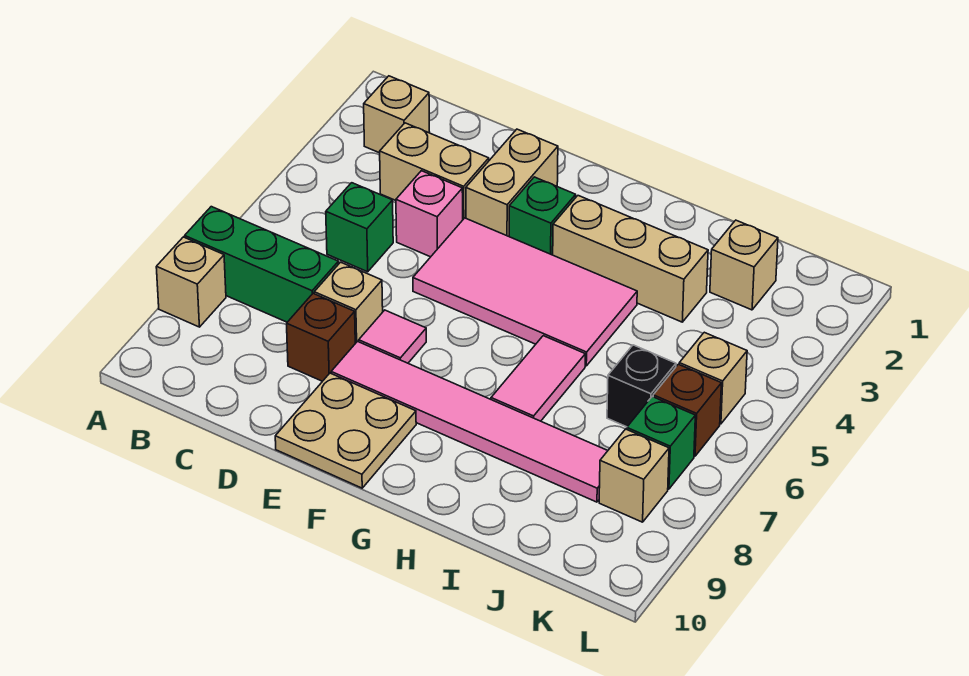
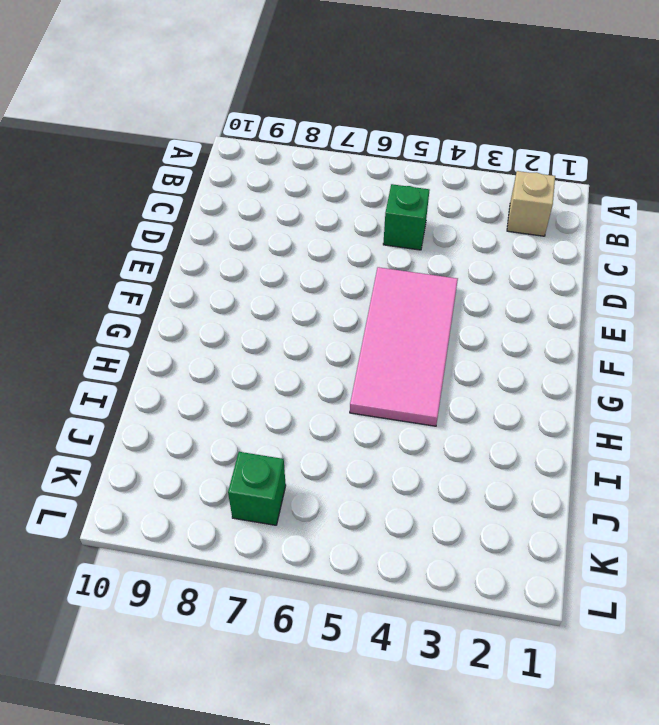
none -> green brick A7:C7 level 1
none -> tan brick A8 level 1
none -> tan brick C3:D3 level 1

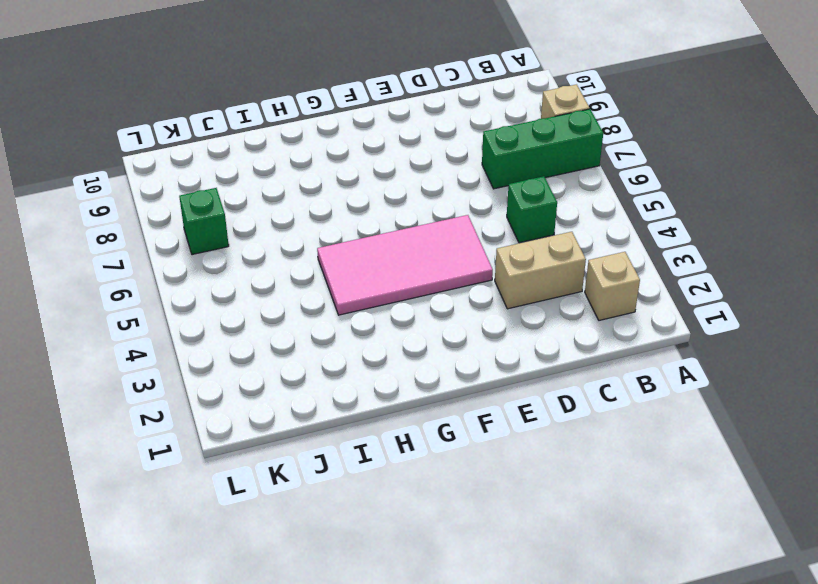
none -> pink brick D4 level 1
none -> tan brick D7 level 1
none -> brown brick D8 level 1

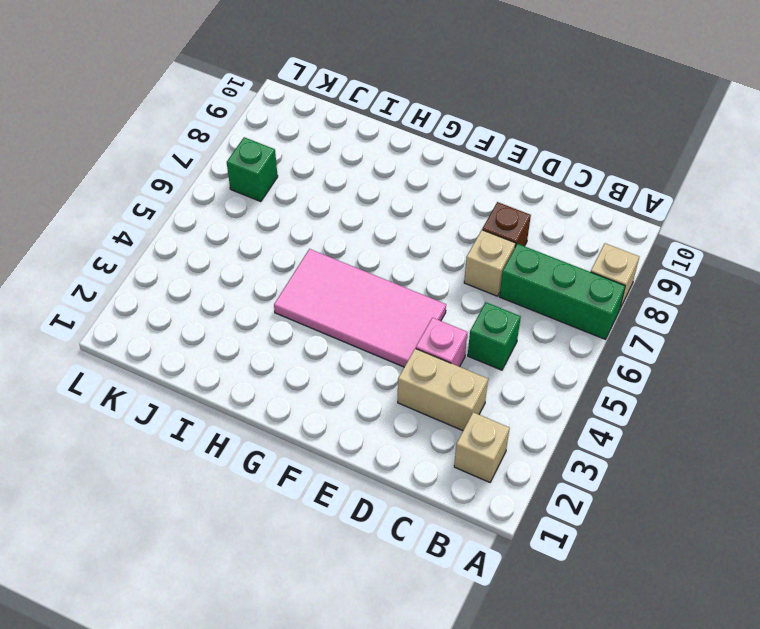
none -> tan brick E2:E3 level 1
none -> pink tile E7 level 1
none -> pink tile E8:J8 level 1

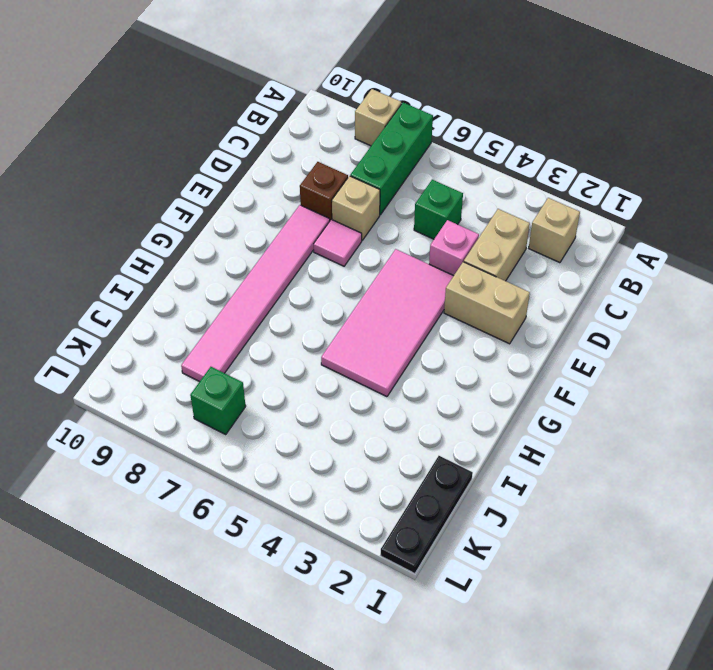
black plate J1:L1 level 1 -> none
none -> tan plate E9:F10 level 1
none -> green brick F3 level 1
none -> tan brick G3:I3 level 1

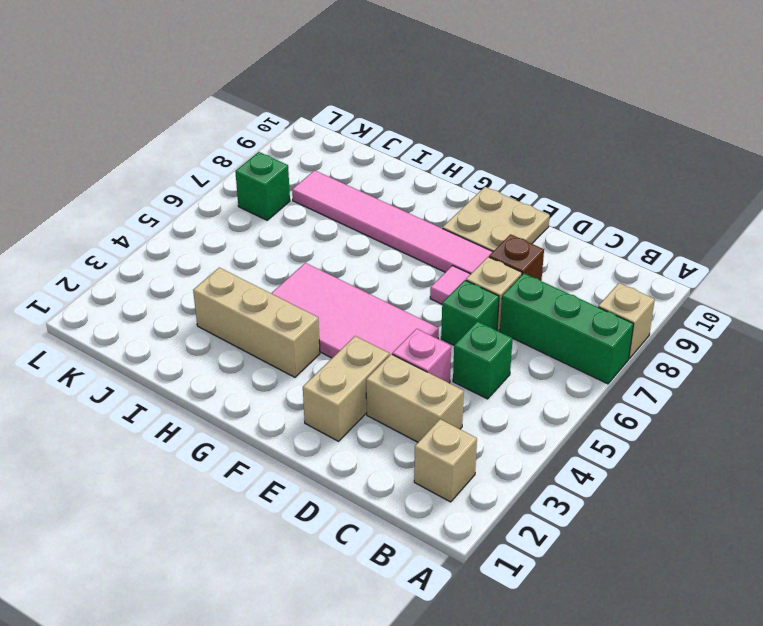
green brick D6 level 1 -> green brick F3 level 1
none -> pink tile H6:H7 level 1
none -> tan brick J2 level 1
none -> black brick J6 level 1

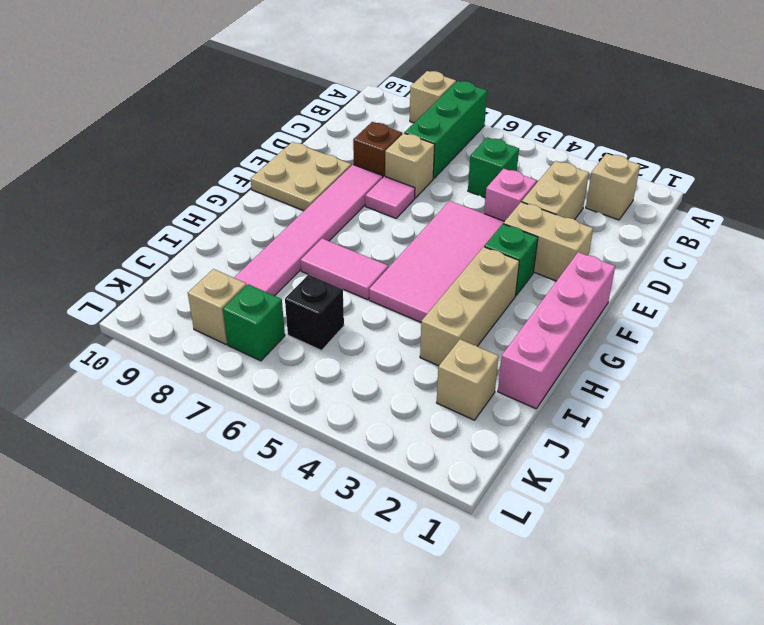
pink brick F1:I1 level 1 -> none
none -> tan brick K5 level 1
none -> brown brick K6 level 1

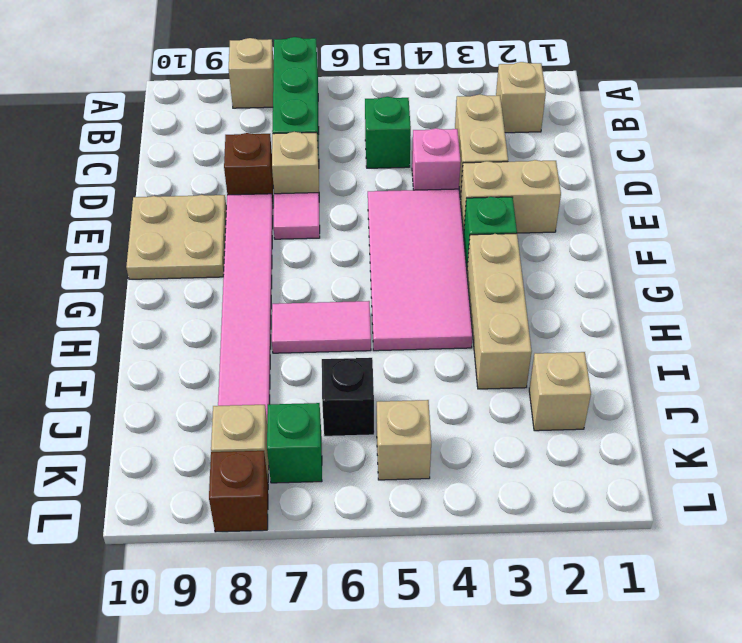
brown brick L8 level 1 -> brown brick K6 level 1

